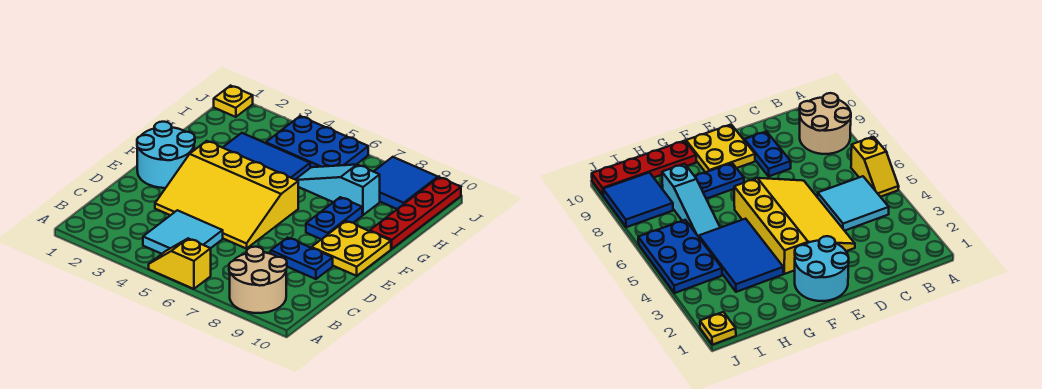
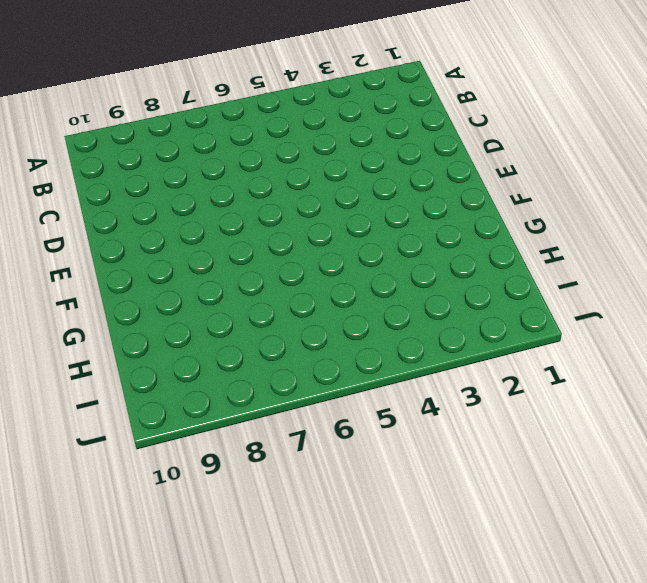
none -> yellow slope A5:A6 level 1 top 6
none -> tan round brick A8:B9 level 1
none -> cyan tile B4:C5 level 1

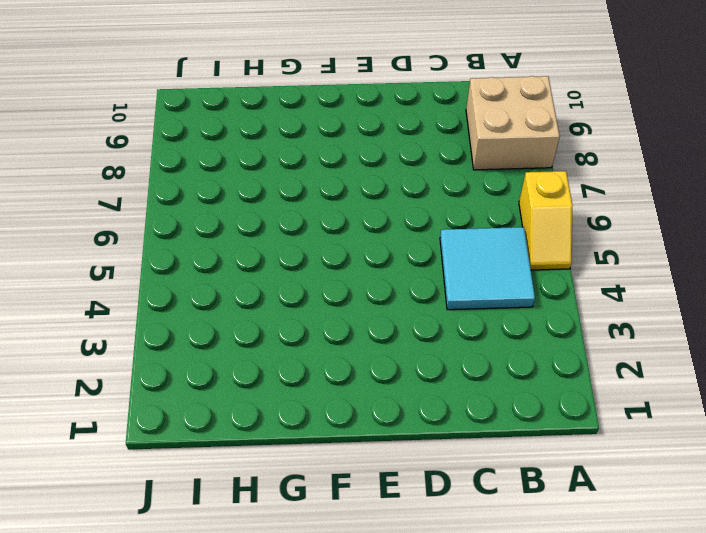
tan brick A8:B9 level 1 -> tan round brick A8:B9 level 1
none -> yellow slope D3:F6 level 1 top F
none -> blue plate D8:D9 level 1
none -> cyan round brick E1:F2 level 1

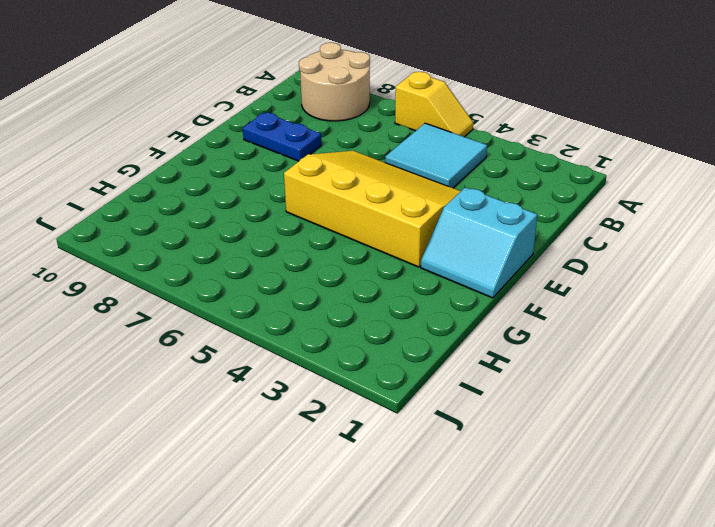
cyan slope E1:F2 level 1 top E -> cyan round brick E1:F2 level 1
none -> yellow plate E9:F10 level 1
none -> blue plate F8:G8 level 1
none -> blue tile G3:H5 level 1

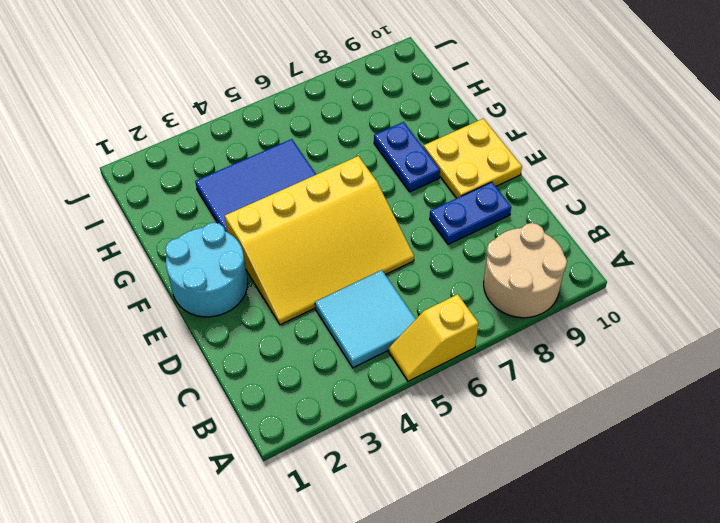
none -> red plate G10:J10 level 1
none -> cyan slope H6:H8 level 1 top 8
none -> blue plate I4:J6 level 1

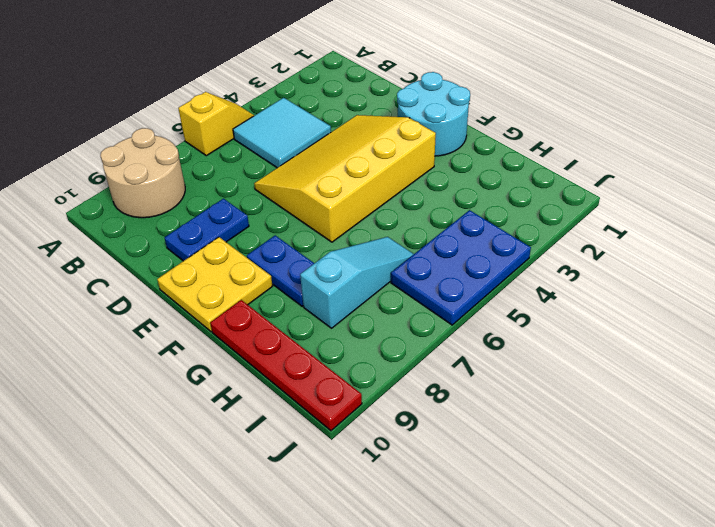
none -> blue tile G3:H5 level 1
none -> blue tile I8:J9 level 1
none -> yellow plate J1 level 1

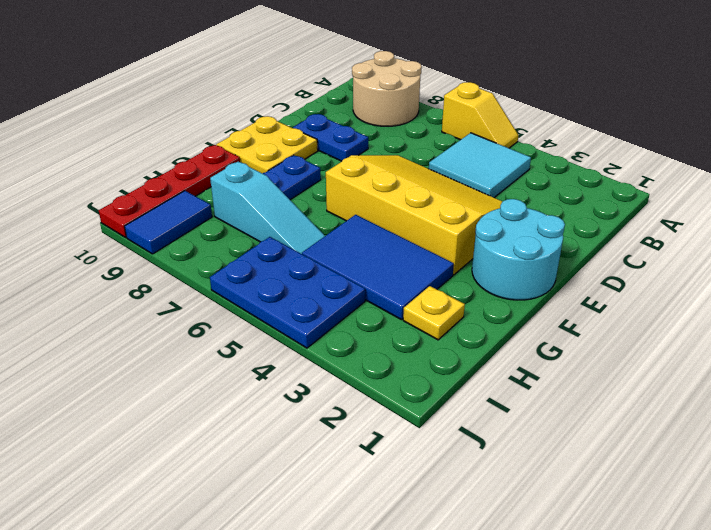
yellow plate H2 level 1 -> yellow plate J1 level 1
blue tile I9:J9 level 1 -> blue tile I8:J9 level 1

